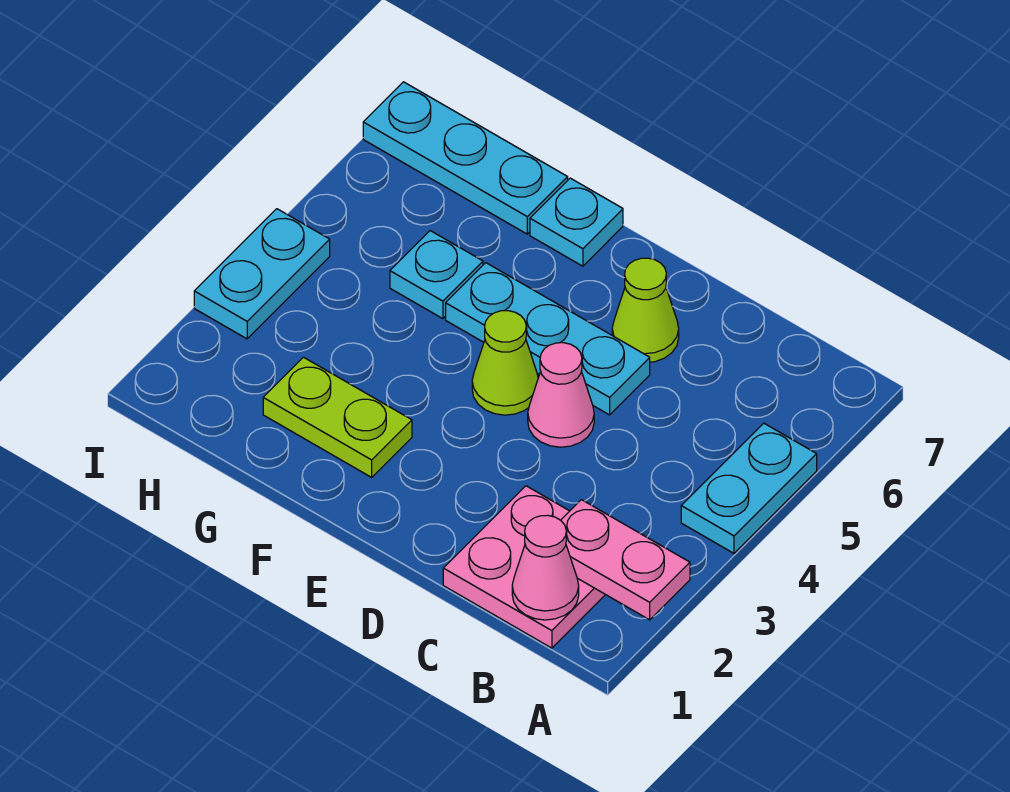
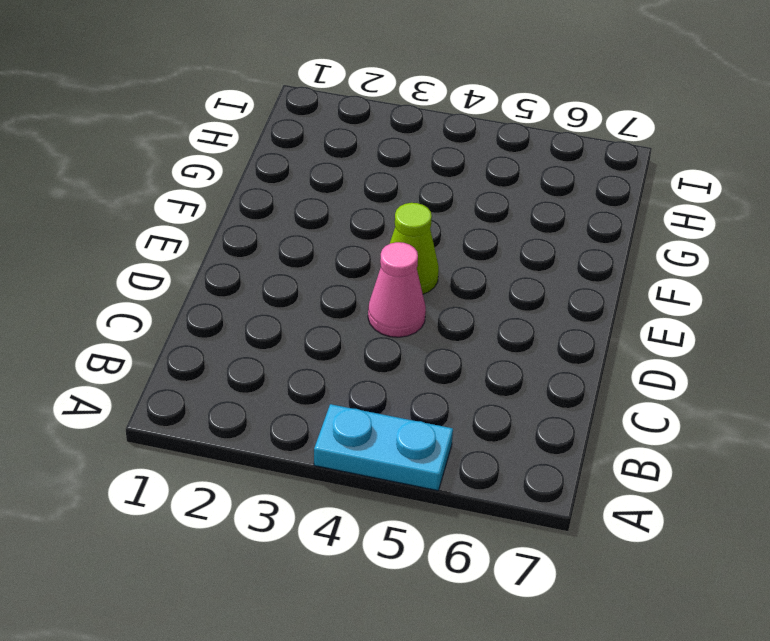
none -> pink plate B1:C2 level 1
none -> cyan plate D5:F5 level 1
none -> lime cone D6 level 1

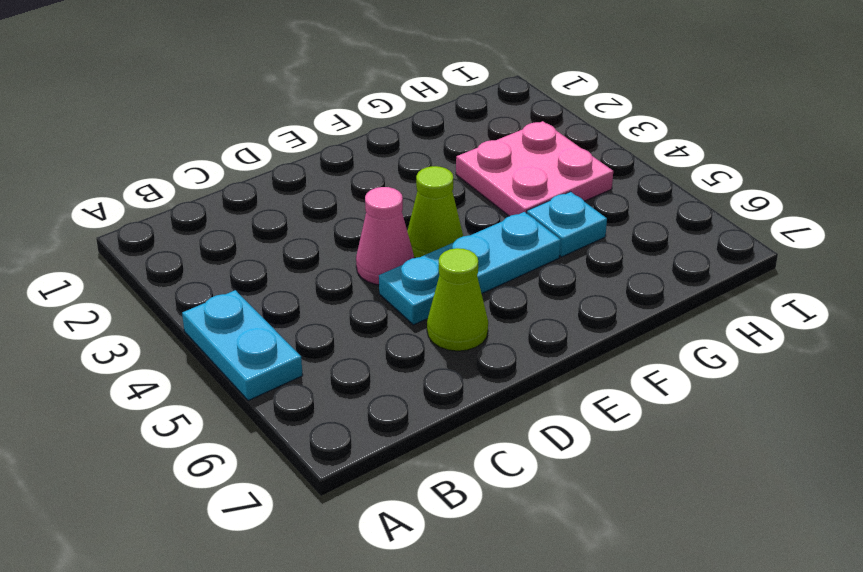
pink plate G3:H4 level 1 -> pink plate B1:C2 level 1
none -> lime plate F2:G2 level 1
none -> cyan plate F7 level 1
none -> cyan plate G7:I7 level 1

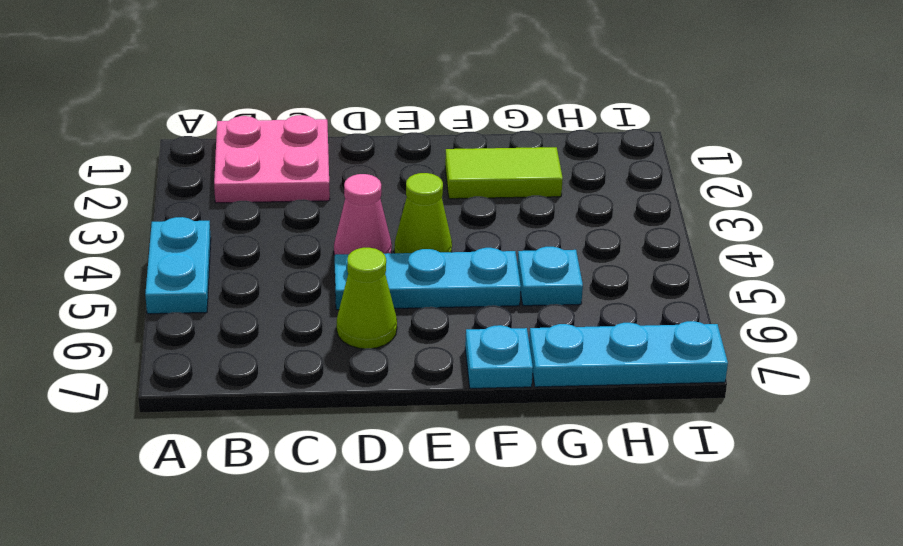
lime tile F2:G2 level 1 -> lime plate F2:G2 level 1
none -> cyan plate I3:I4 level 1
none -> pink plate A2:B2 level 2
none -> pink cone B1 level 2

